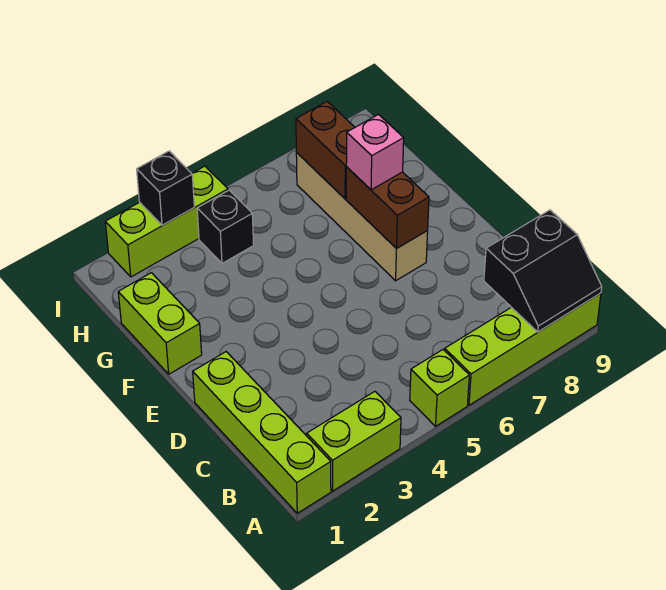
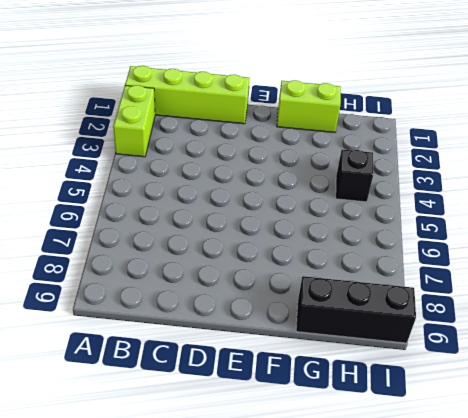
black brick G9:I9 level 1 -> none
none -> lime brick A5 level 1
none -> lime brick A6:A9 level 1
none -> tan brick E7:H7 level 1

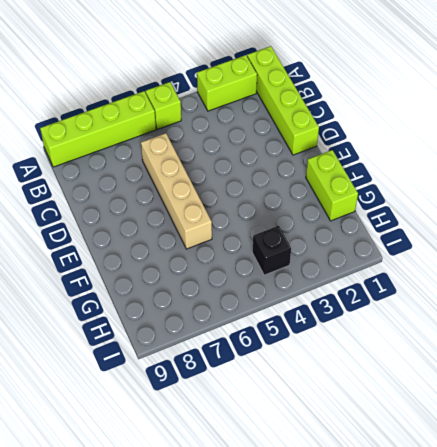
tan brick C6:F6 level 1 -> tan brick E7:H7 level 1
none -> lime brick I2:I4 level 1
none -> black slope A8:B9 level 2 top B
none -> brown brick E7:F7 level 2

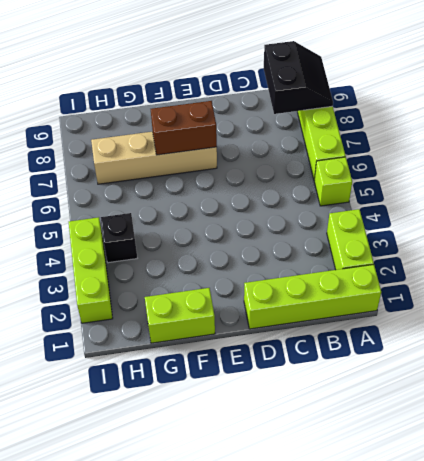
none -> brown brick G7:H7 level 2
none -> black brick I3 level 2
none -> pink brick F7 level 3

